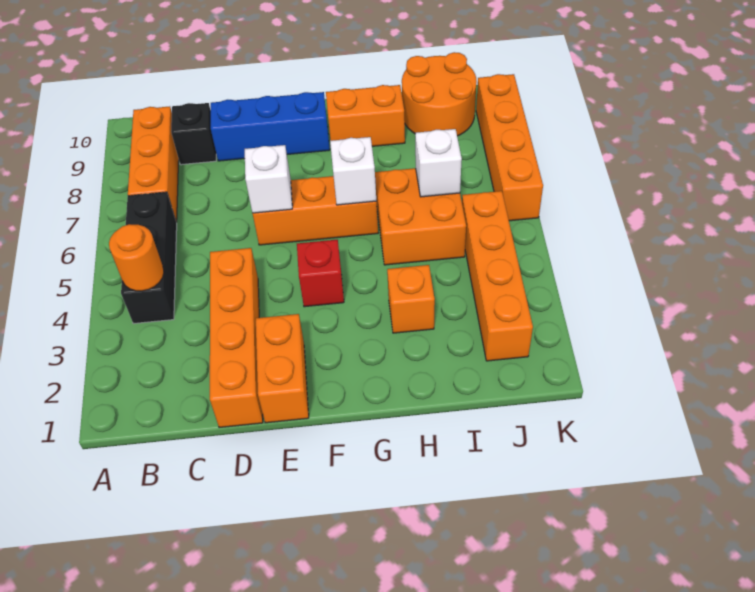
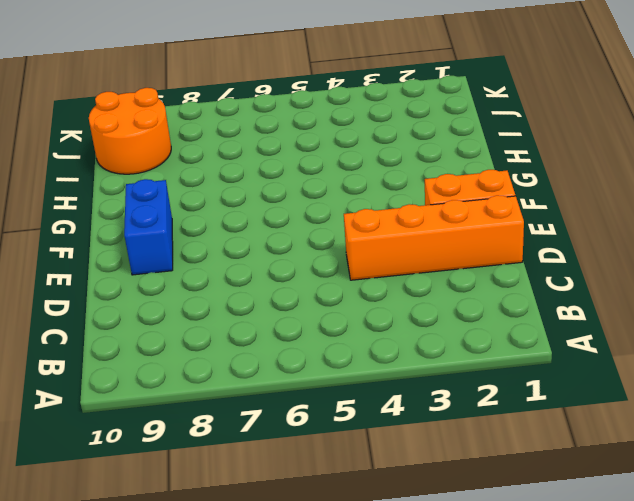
blue brick E9:F9 level 1 -> blue brick D9:F9 level 1
none -> black brick B4:B6 level 1
none -> orange brick B7:B9 level 1
none -> black brick C9 level 1

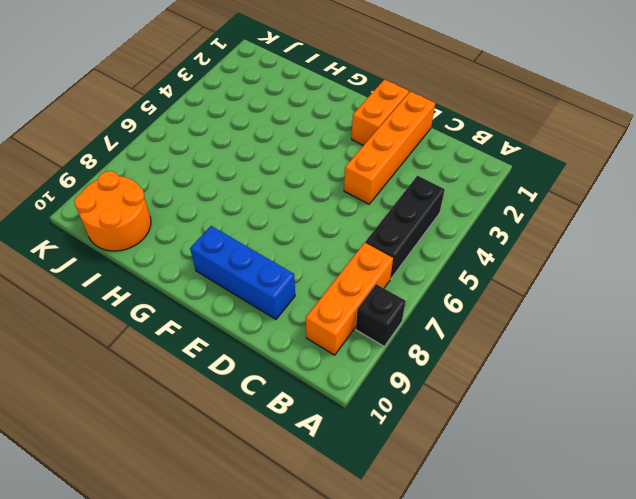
black brick A8 level 1 -> black brick C9 level 1
none -> orange brick E6:G6 level 1
none -> red brick F4 level 1
none -> orange brick G9:H9 level 1

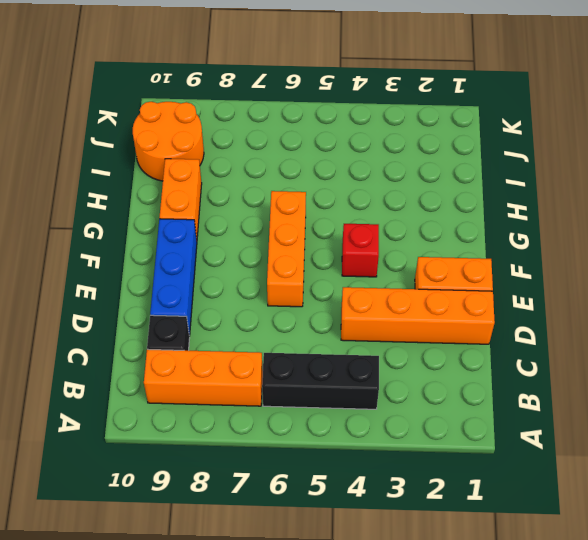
none -> orange brick H3 level 1
none -> orange brick H5:I6 level 1
none -> orange brick J2:J5 level 1

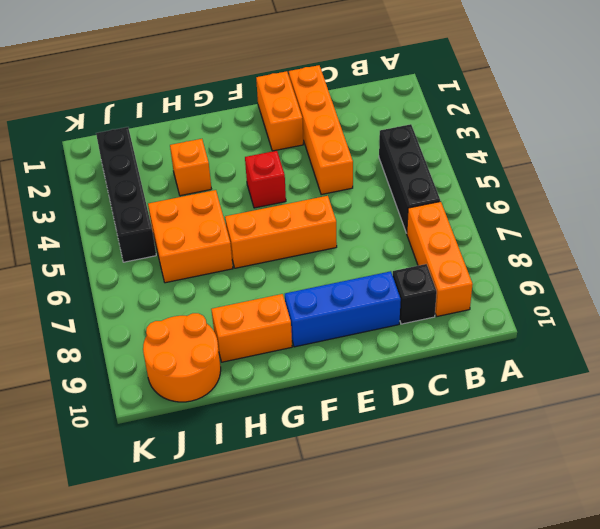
black brick J2:J5 level 1 -> orange brick J2:J5 level 1
none -> orange brick K6:K9 level 1
none -> orange round brick B4 level 2
none -> white brick E6 level 2

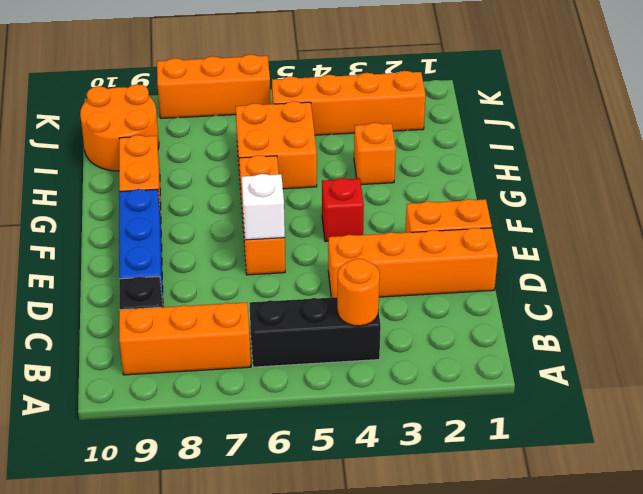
orange brick K6:K8 level 1 -> orange brick K6:K9 level 1
none -> white brick G6 level 2
none -> white brick I6 level 2

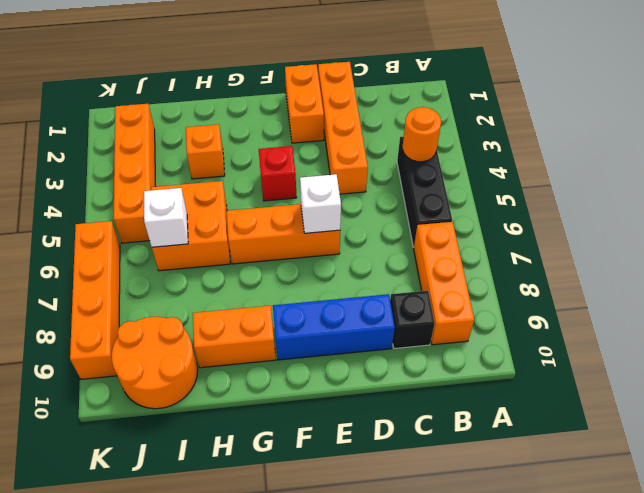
none -> white brick G6 level 2

